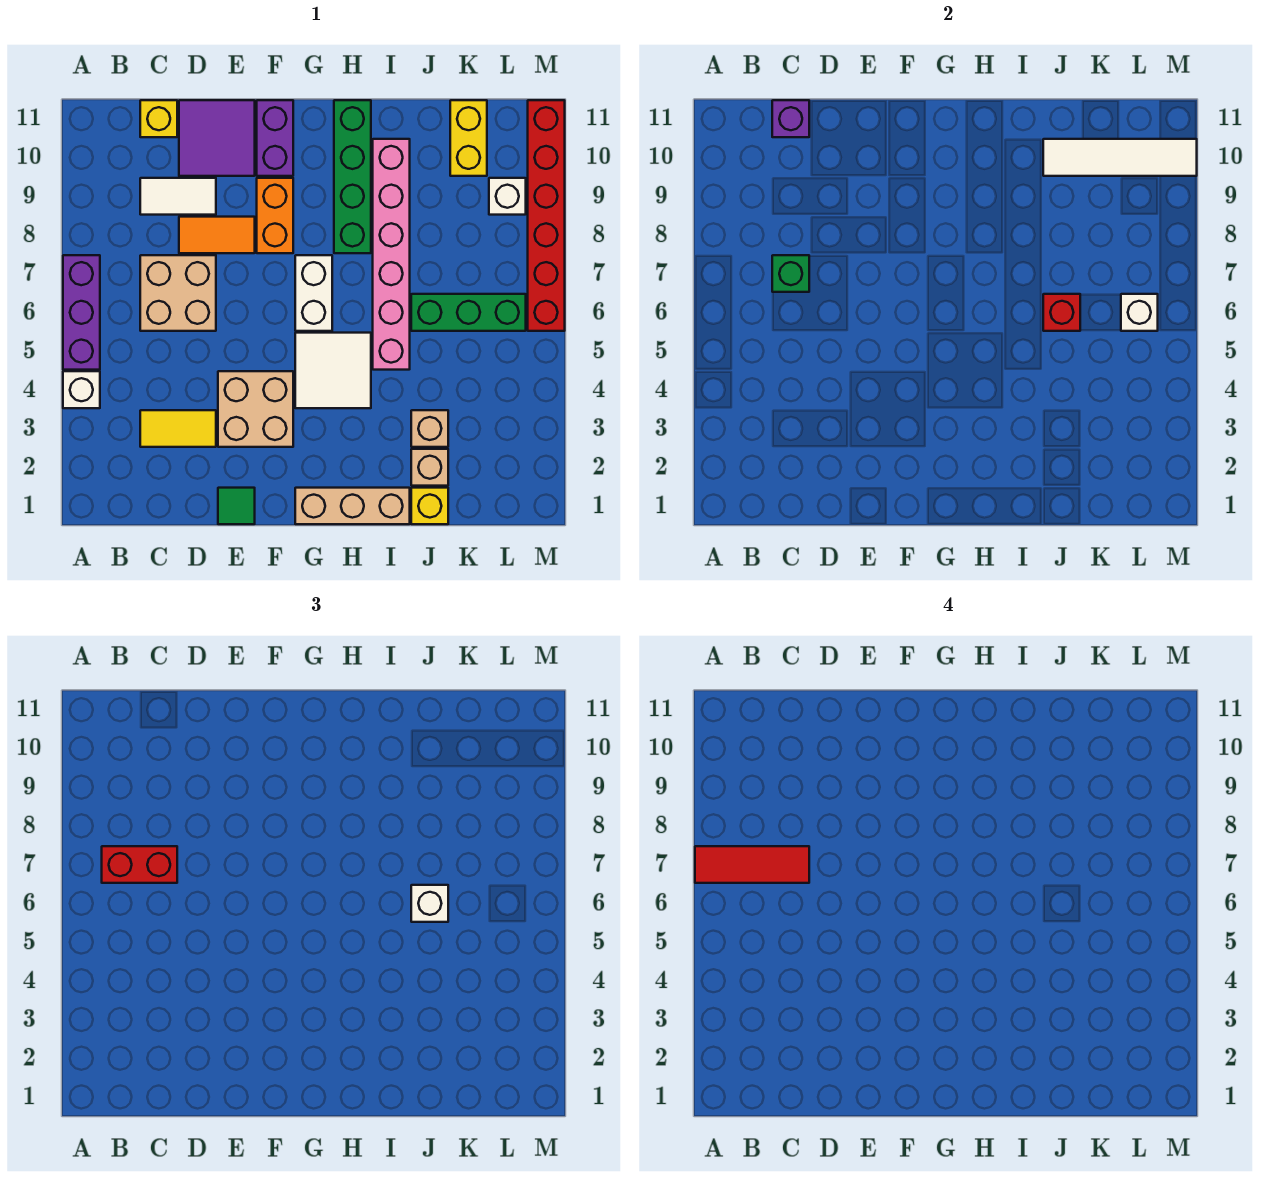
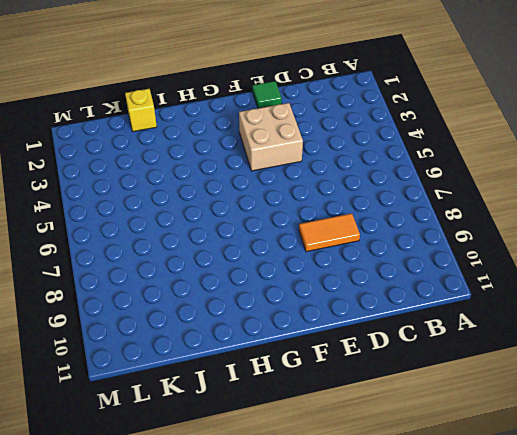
none -> white brick A4 level 1
none -> purple brick A5:A7 level 1
none -> yellow tile C3:D3 level 1
none -> tan brick C6:D7 level 1

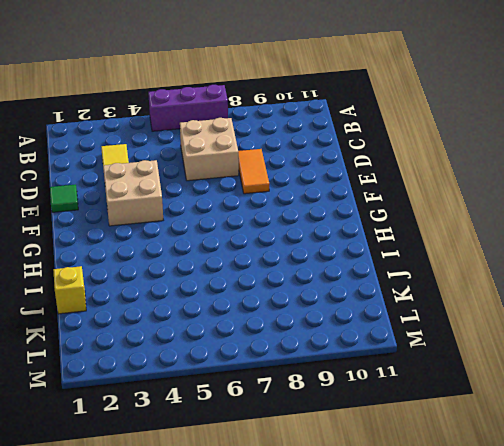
none -> white brick A4 level 1
none -> white tile C9:D9 level 1
none -> yellow brick C11 level 1
none -> purple tile D10:E11 level 1

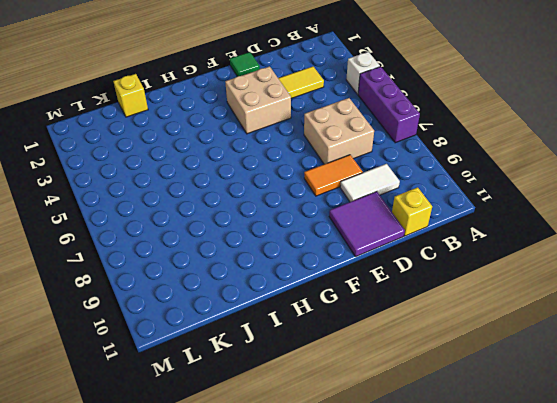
none -> orange brick F8:F9 level 1
none -> purple brick F10:F11 level 1
none -> tan brick G1:I1 level 1
none -> white tile G4:H5 level 1

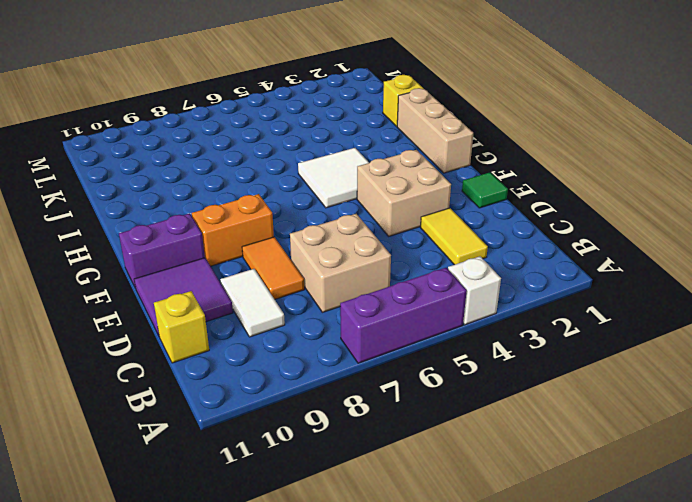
none -> white brick G6:G7 level 1
none -> green brick H8:H11 level 1
none -> pink brick I5:I10 level 1
none -> tan brick J2 level 1

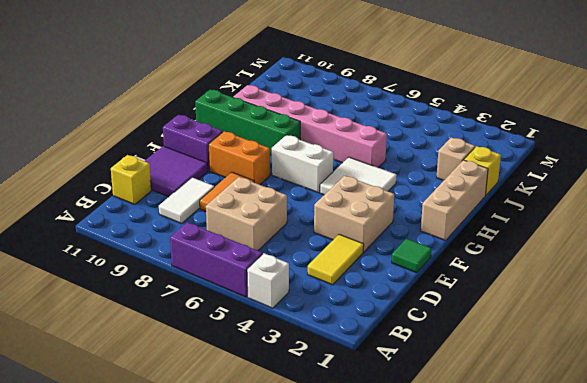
none -> tan brick J3 level 1
none -> green brick J6:L6 level 1
none -> yellow brick K10:K11 level 1
none -> white brick L9 level 1

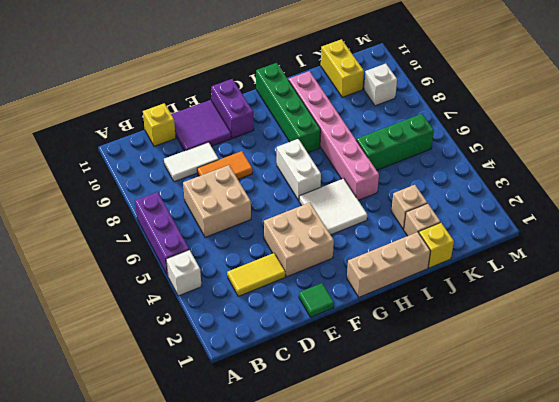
none -> orange brick F8:F9 level 1
none -> red brick M6:M11 level 1
none -> green brick C7 level 2
none -> purple brick C11 level 2

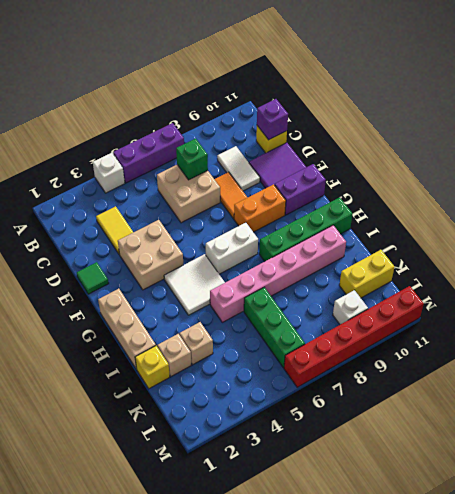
none -> red brick J6 level 2
none -> white tile J10:M10 level 2
none -> white brick L6 level 2
none -> red brick B7:C7 level 3

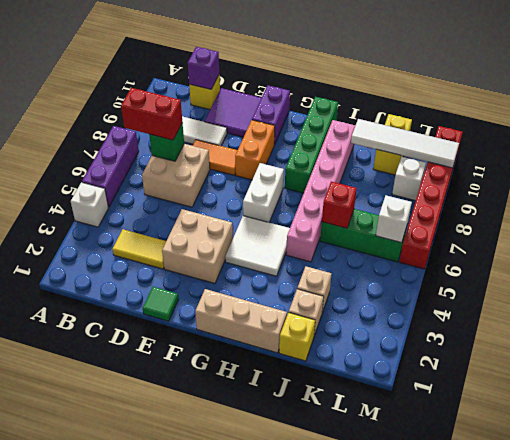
none -> white brick J6 level 3
none -> red tile A7:C7 level 4

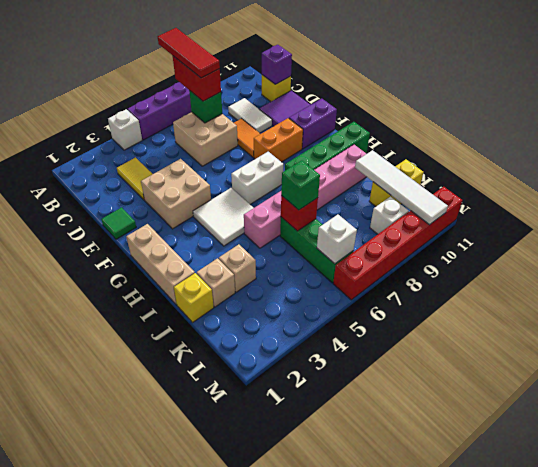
green brick J6 level 3 -> white brick J6 level 3

